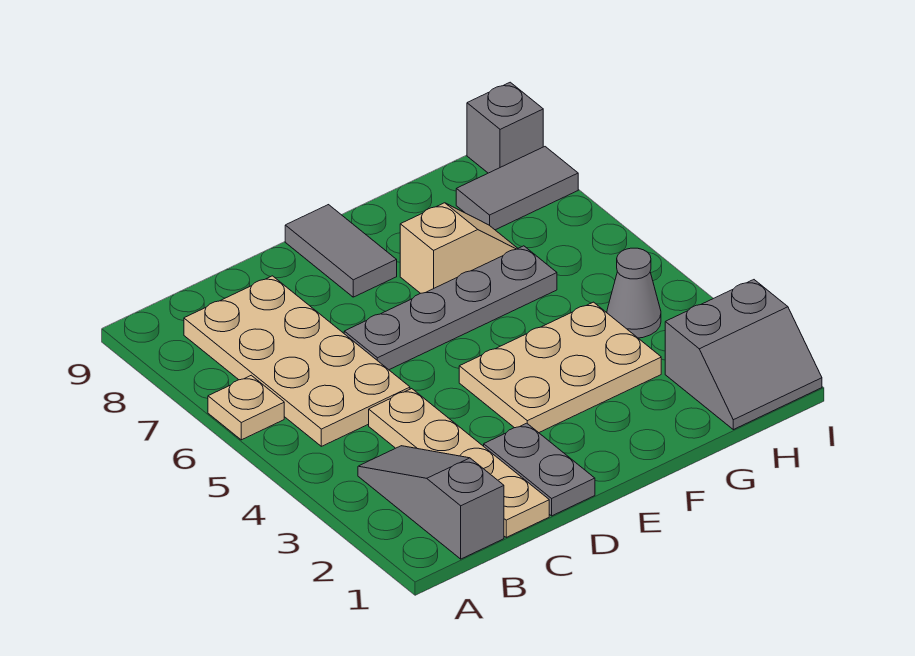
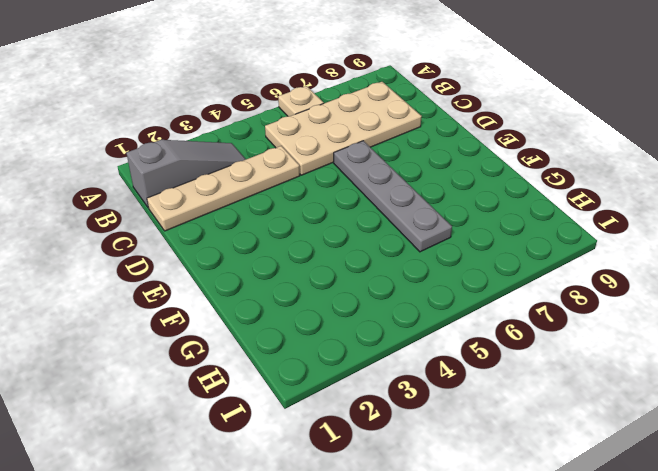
none -> grey plate D1:D2 level 1
none -> tan plate E3:G4 level 1
none -> grey tile E8:E9 level 1

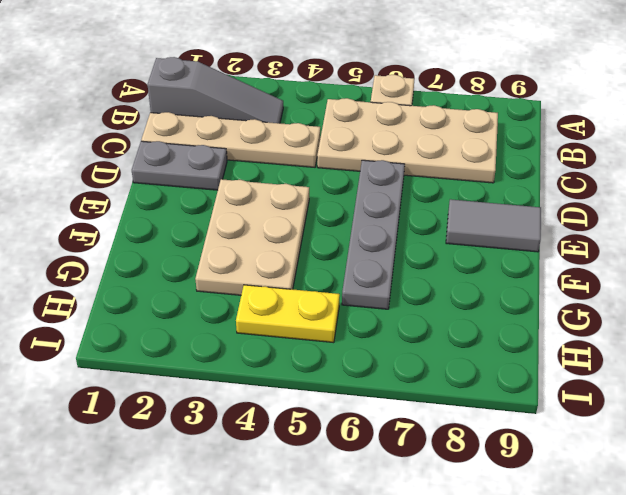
yellow plate H4:H5 level 1 -> grey cone H4 level 1
none -> tan slope F7:G7 level 1 top F
none -> grey slope H1:I2 level 1 top 2
none -> grey tile H8:I8 level 1

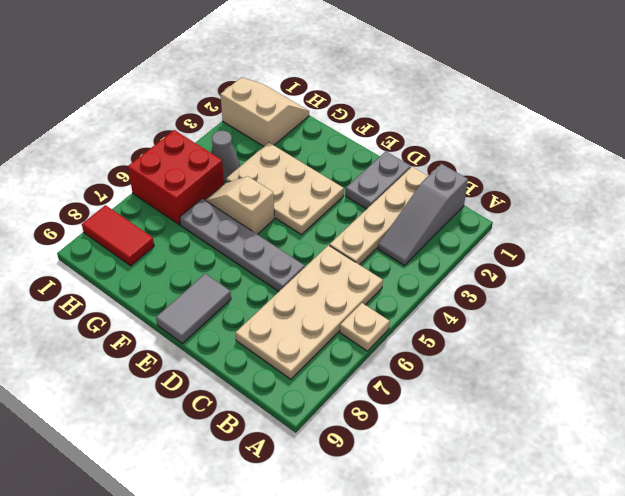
tan slope F5:G5 level 1 top F -> tan slope F7:G7 level 1 top F
tan slope H1:I2 level 1 top 2 -> grey slope H1:I2 level 1 top 2
red brick H5:I6 level 1 -> none
red tile H8:I8 level 1 -> grey tile H8:I8 level 1
none -> grey brick I9 level 1

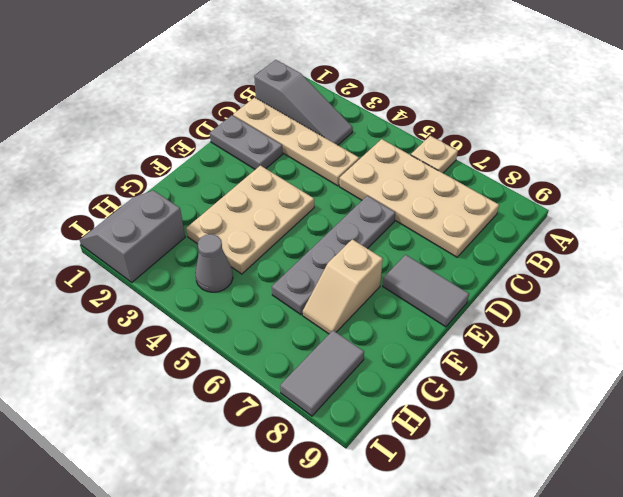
none -> grey brick I9 level 1

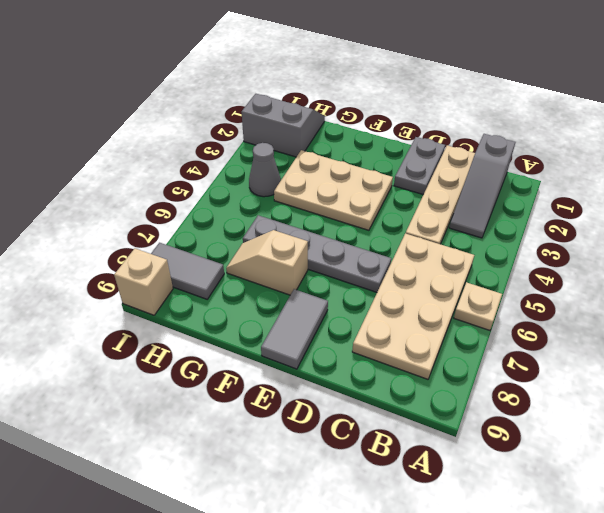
tan brick I9 level 1 -> grey brick I9 level 1

